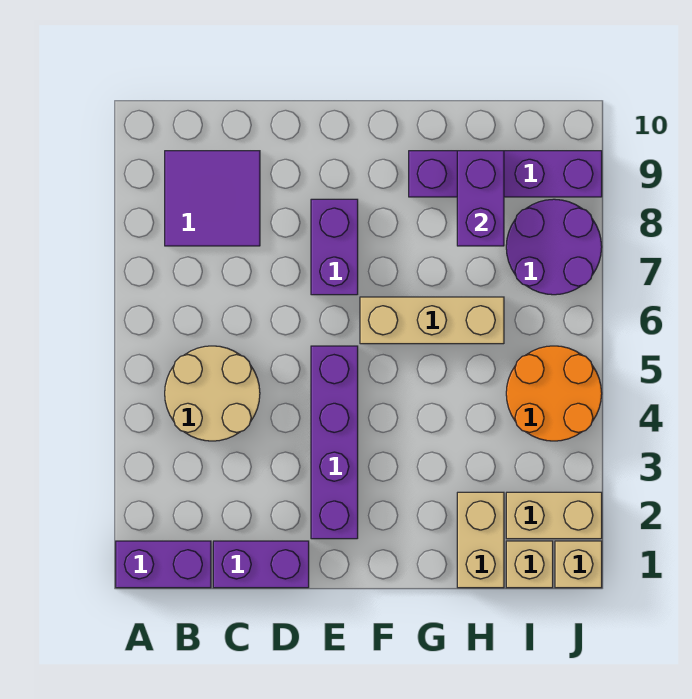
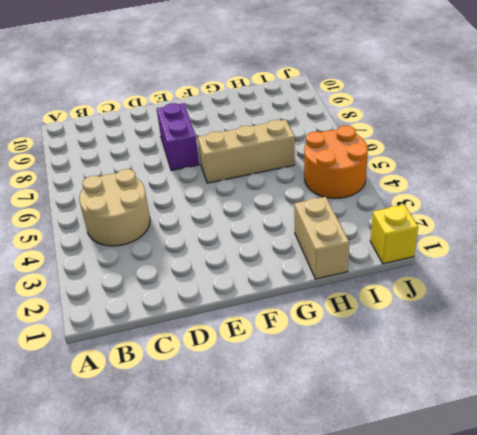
yellow brick J1 level 1 -> tan brick J1 level 1
none -> purple brick A1:B1 level 1
none -> purple tile B8:C9 level 1
none -> purple brick C1:D1 level 1

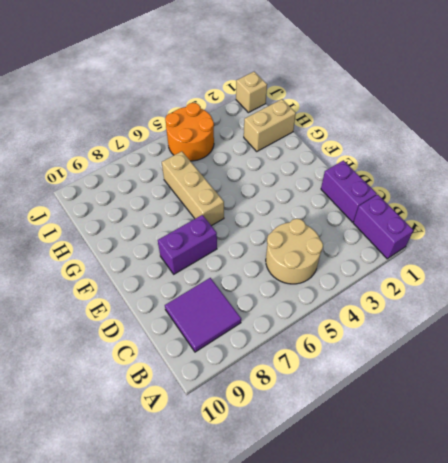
none -> purple brick E2:E5 level 1
none -> purple brick G9:J9 level 1
none -> tan brick I1 level 1

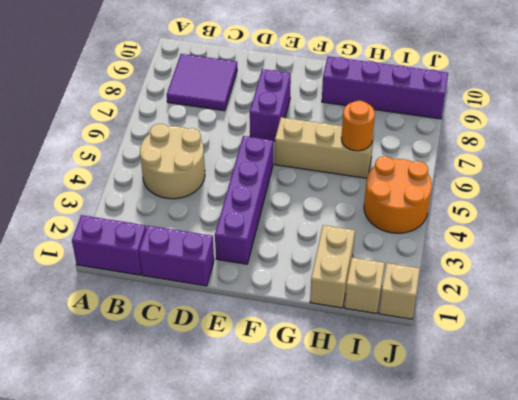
orange round brick H6 level 2 -> none
none -> tan brick I2:J2 level 1
none -> purple round brick I7:J8 level 1
none -> purple brick H8:H9 level 2

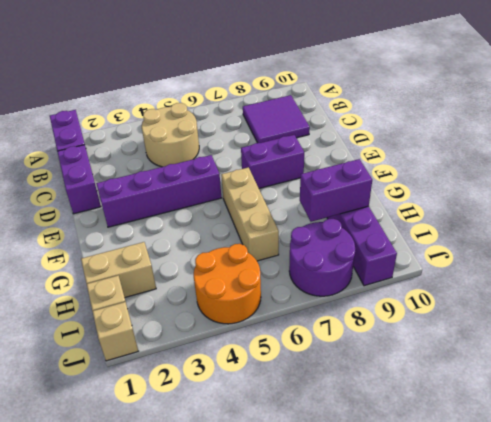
none -> tan brick I2:J2 level 1

